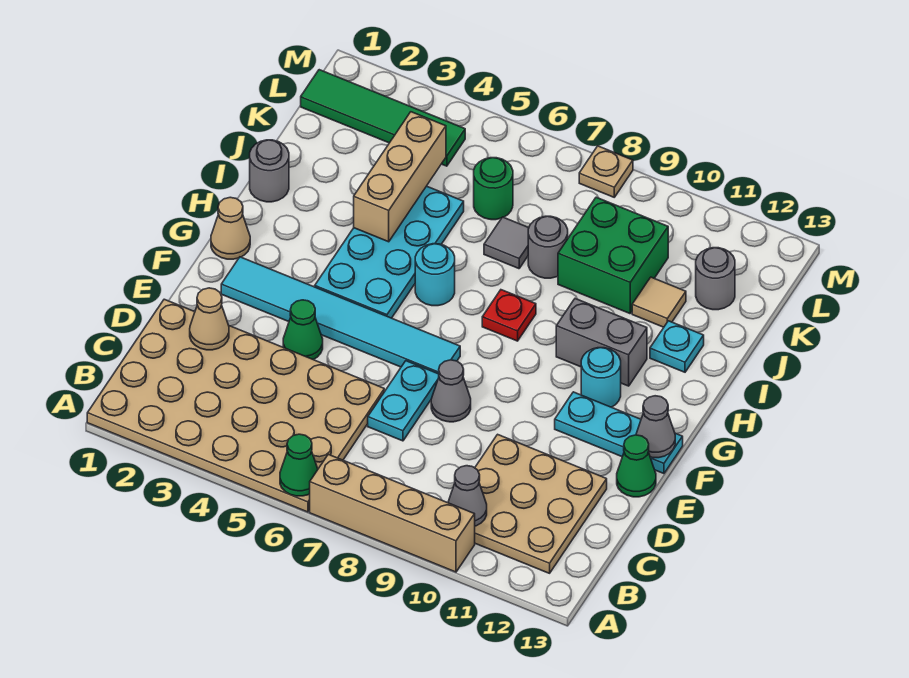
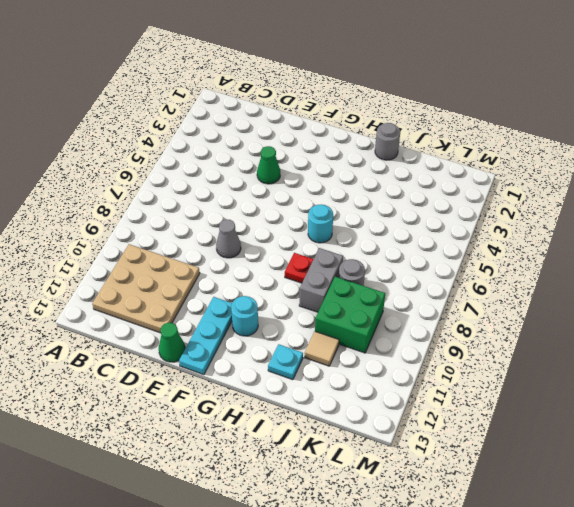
grey brick I8:I9 level 1 -> grey brick H10:H11 level 1
none -> tan plate A1:D6 level 1
none -> tan brick A7:A10 level 1
none -> cyan plate D7:E7 level 1
none -> cyan tile F2:F7 level 1

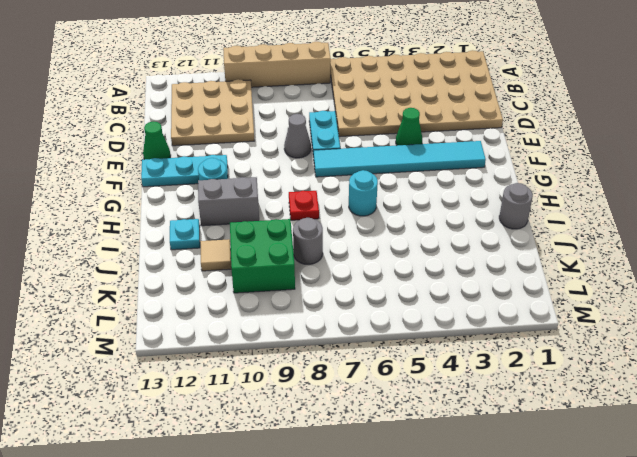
none -> tan cone G1 level 1
none -> cyan plate G4:J5 level 1
none -> grey tile J7 level 1
none -> green round brick K6 level 1

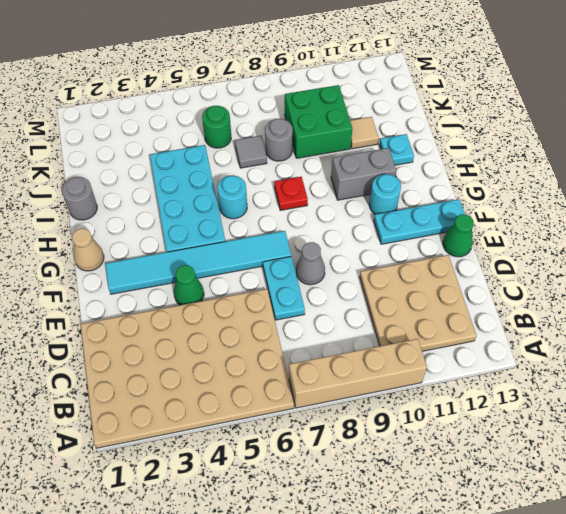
none -> grey round brick K12 level 1
none -> green tile L1:L4 level 1
none -> tan plate M8 level 1
none -> green cone A6 level 2

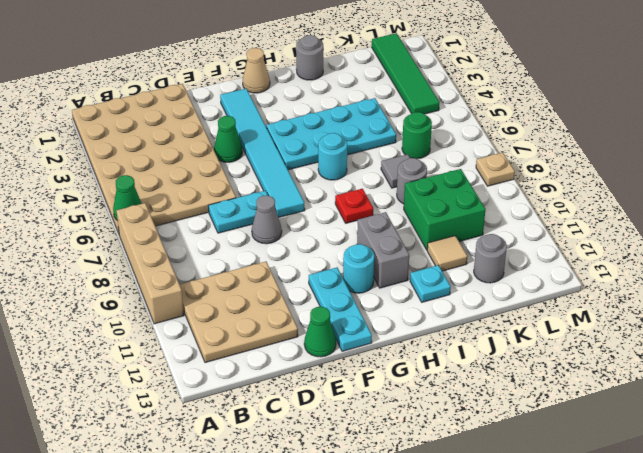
none -> grey cone B10 level 2
none -> tan cone D2 level 2
none -> grey cone F13 level 2
none -> tan brick I4:K4 level 2

